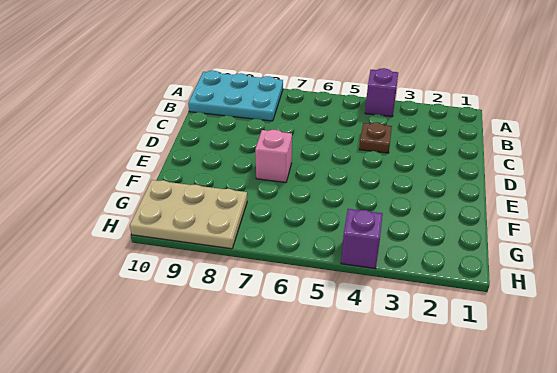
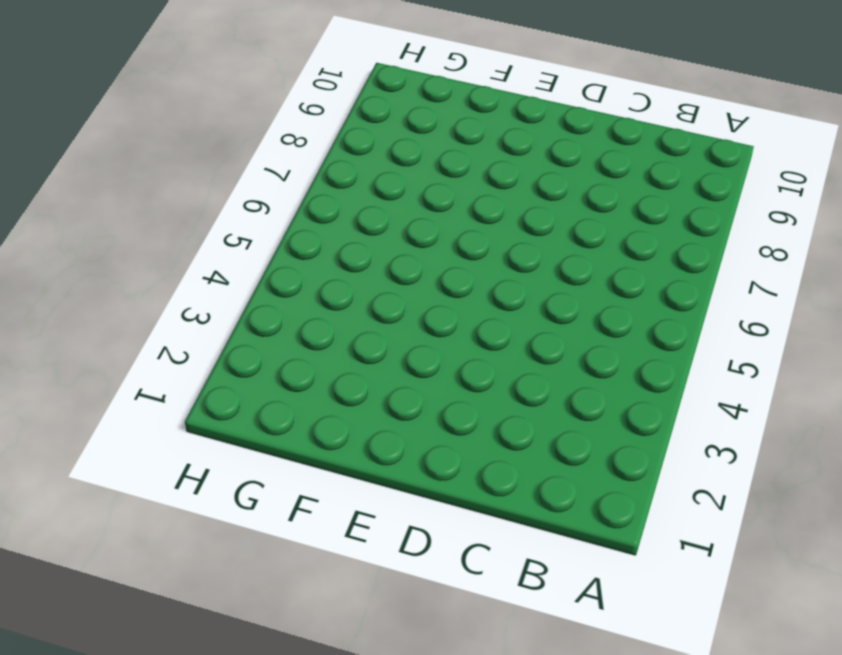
none -> purple brick A4 level 1
none -> cyan plate A8:B10 level 1

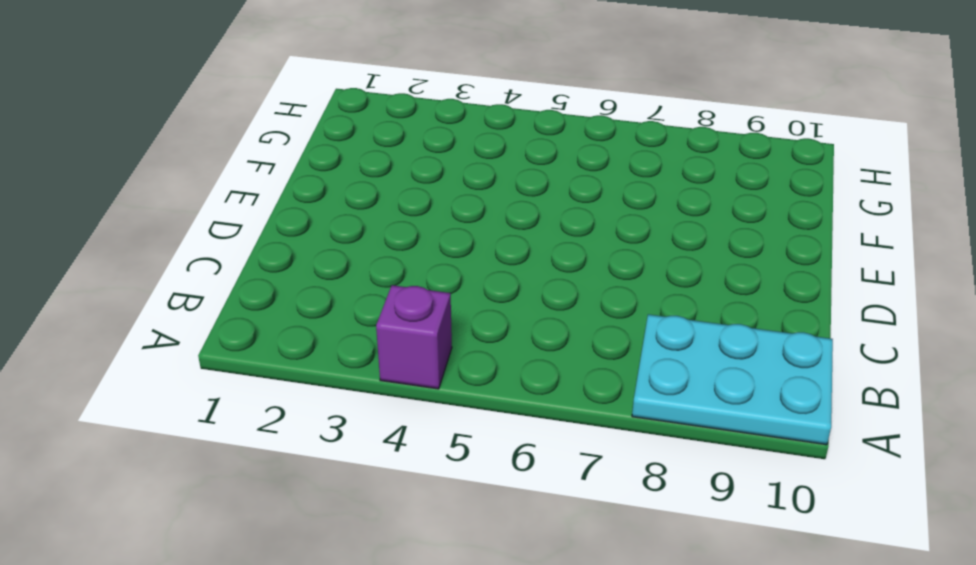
none -> brown plate C4 level 1
none -> pink brick E7 level 1

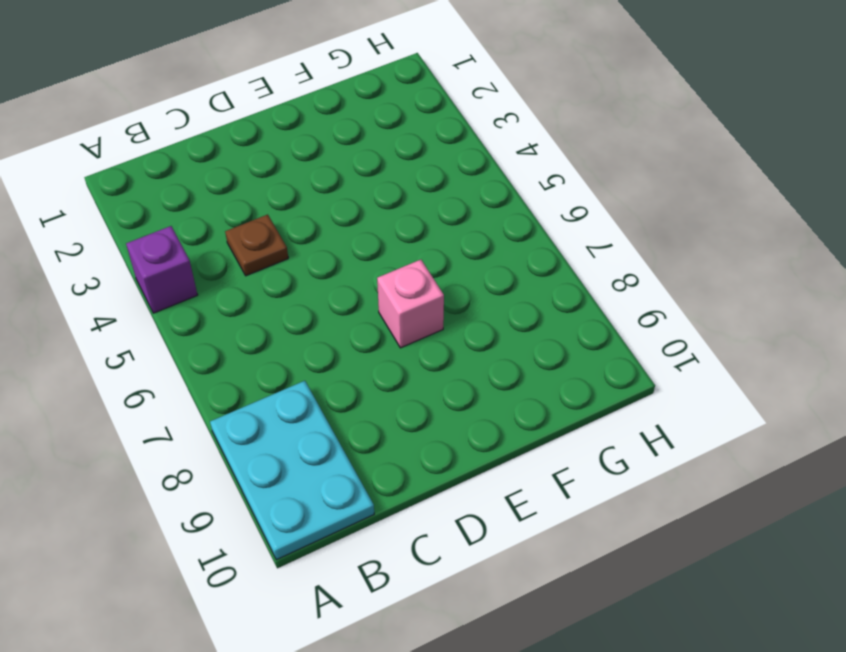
none -> tan plate G8:H10 level 1
none -> purple brick H4 level 1

